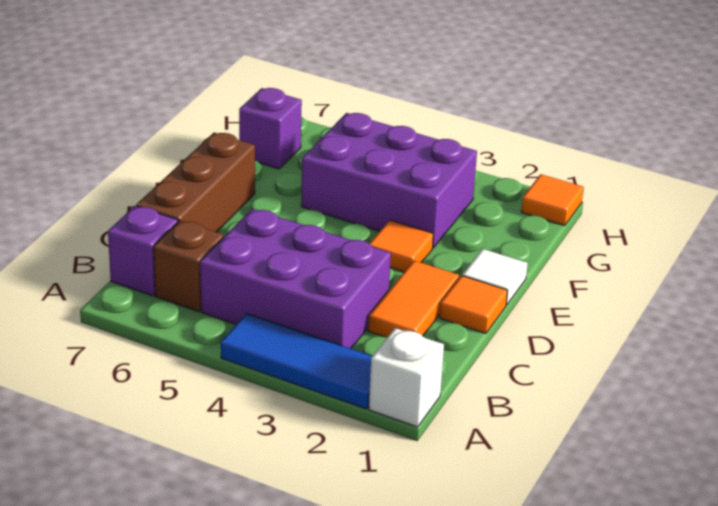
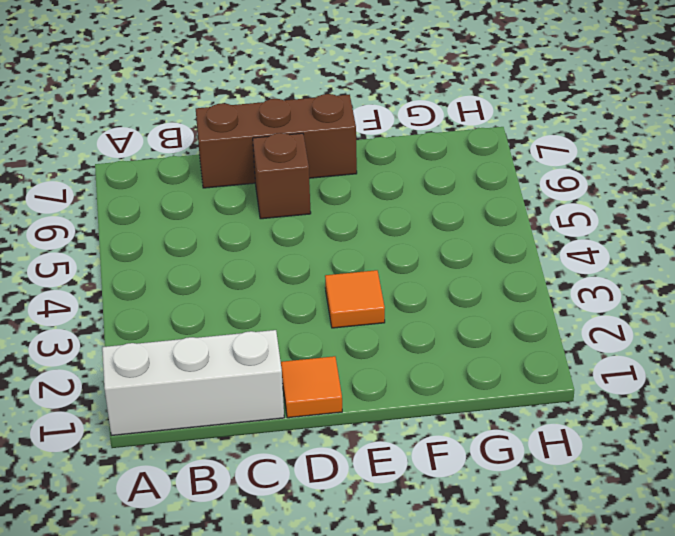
white brick A1:C1 level 1 -> white brick A1 level 1
brown brick D6 level 1 -> brown brick B6 level 1
none -> blue tile A2:A4 level 1
none -> purple brick B3:C5 level 1
none -> purple brick B7 level 1

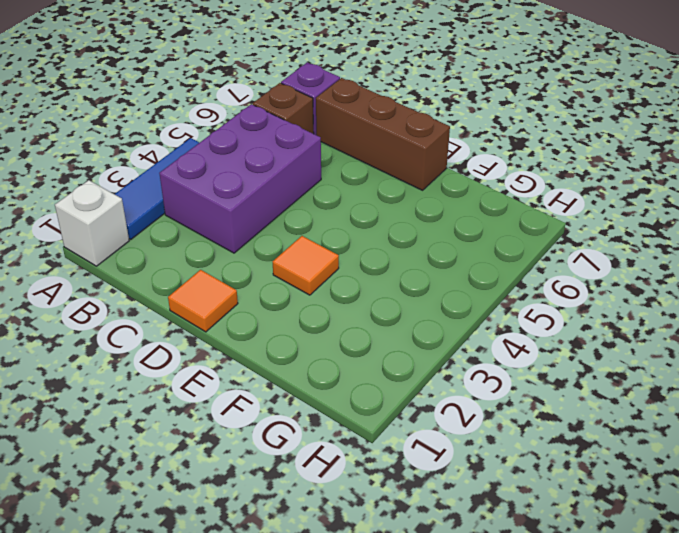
none -> orange tile C2:D2 level 1
none -> white tile E1 level 1
none -> purple brick F3:G5 level 1

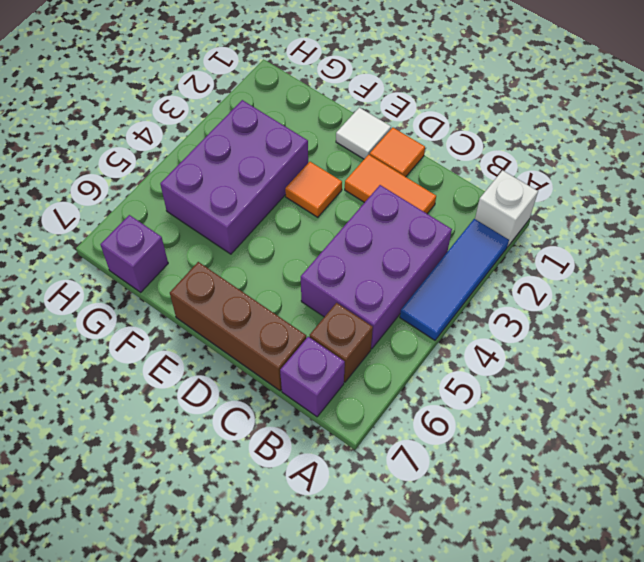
none -> orange tile H1 level 1

